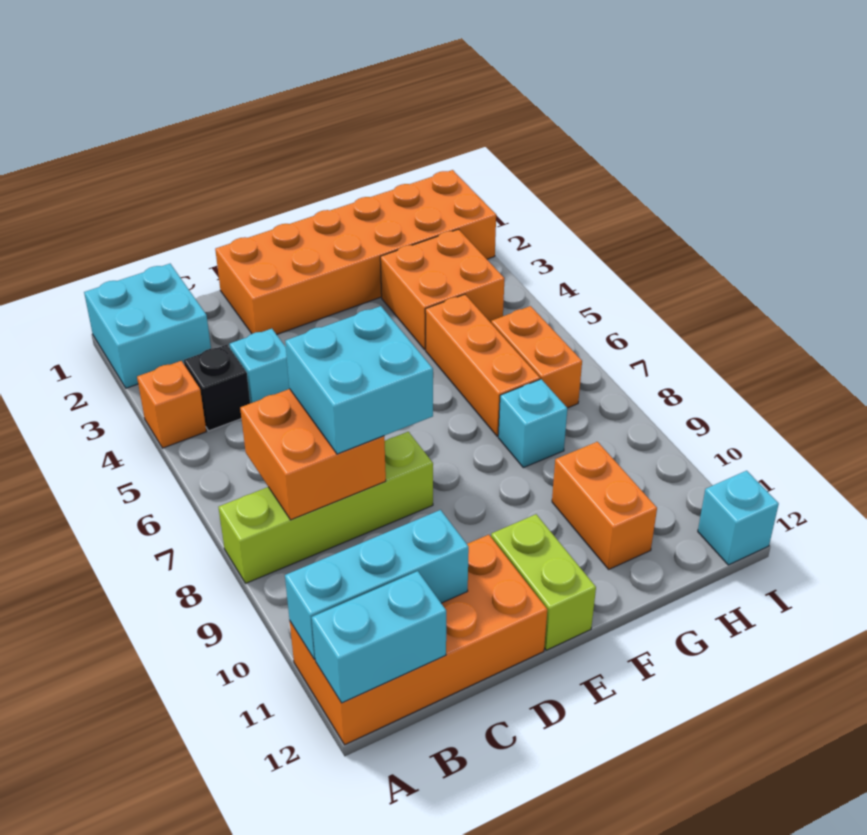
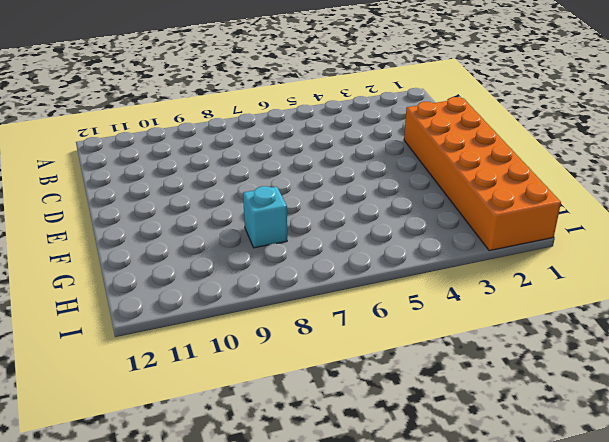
none -> cyan brick A1:B2 level 1
none -> orange brick A4 level 1
none -> lime brick A8:D8 level 1

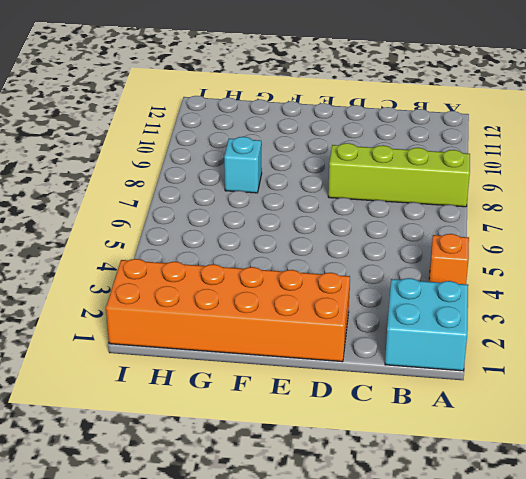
none -> orange brick A11:D12 level 1
none -> black brick B4 level 1
none -> cyan brick C4 level 1

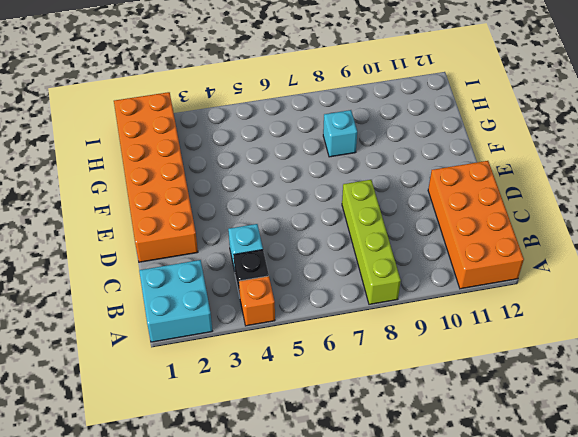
none -> lime brick E11:E12 level 1
none -> orange brick G3:H4 level 1
none -> orange brick G5:G7 level 1

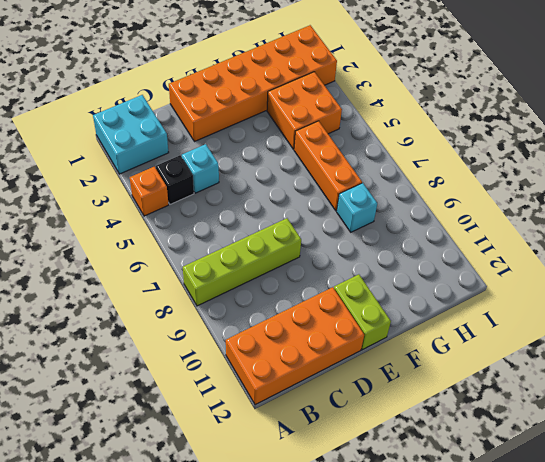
none -> orange brick G10:G11 level 1
none -> orange brick H6:H7 level 1
none -> cyan brick I12 level 1

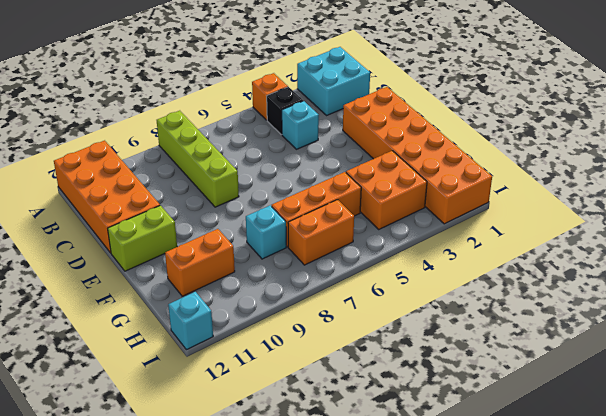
none -> cyan brick A11:C11 level 2
none -> cyan brick A12:B12 level 2
none -> orange brick B7:C8 level 2

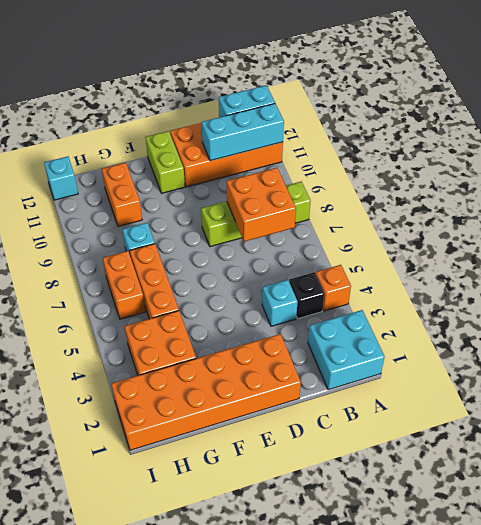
none -> cyan brick C7:D8 level 3

